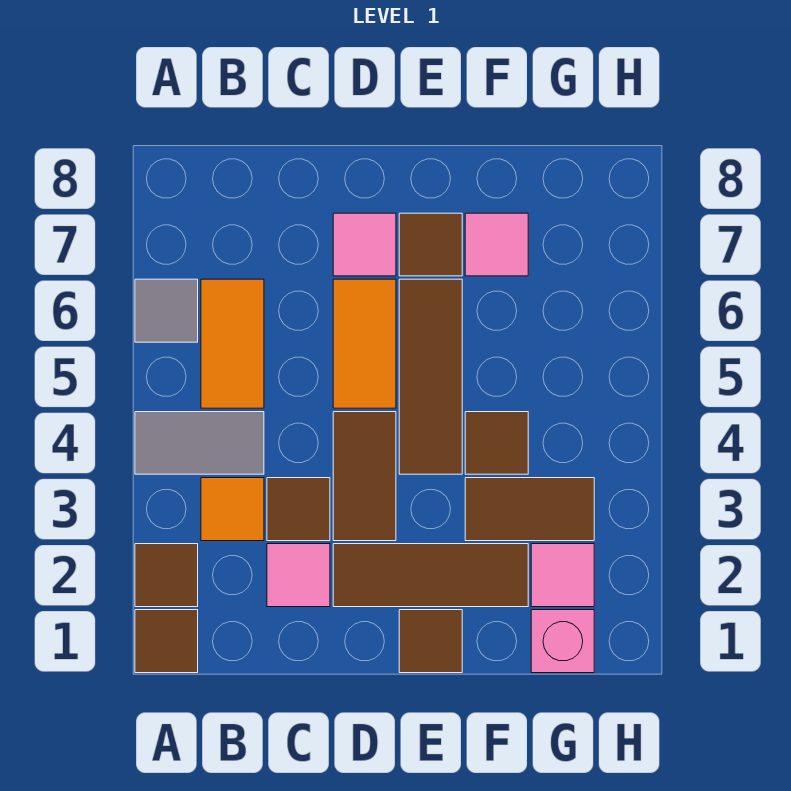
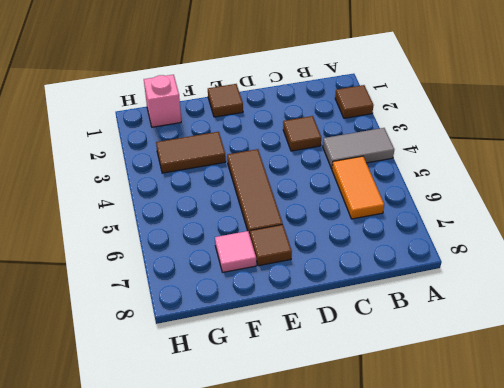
none -> brown tile A1 level 1
none -> grey tile A6 level 1
none -> orange tile B3 level 1

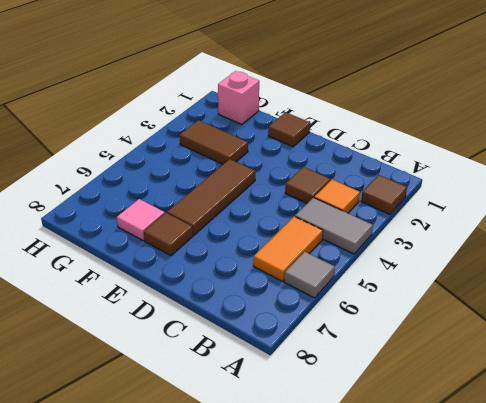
none -> brown tile A1 level 1
none -> pink tile C2 level 1
none -> brown tile D2:F2 level 1

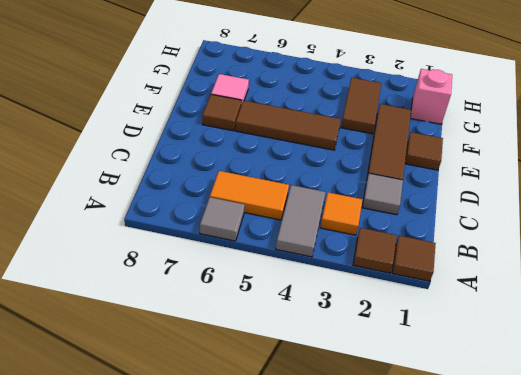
grey tile C2 level 1 -> pink tile C2 level 1
none -> brown tile C3 level 1
none -> brown tile D3:D4 level 1
none -> orange tile D5:D6 level 1

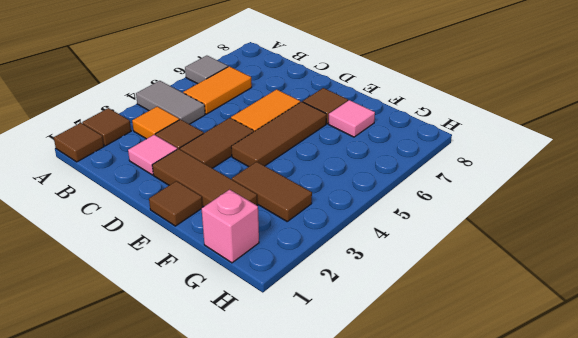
none -> pink tile D7 level 1
none -> brown tile F4 level 1
none -> pink tile G2 level 1

